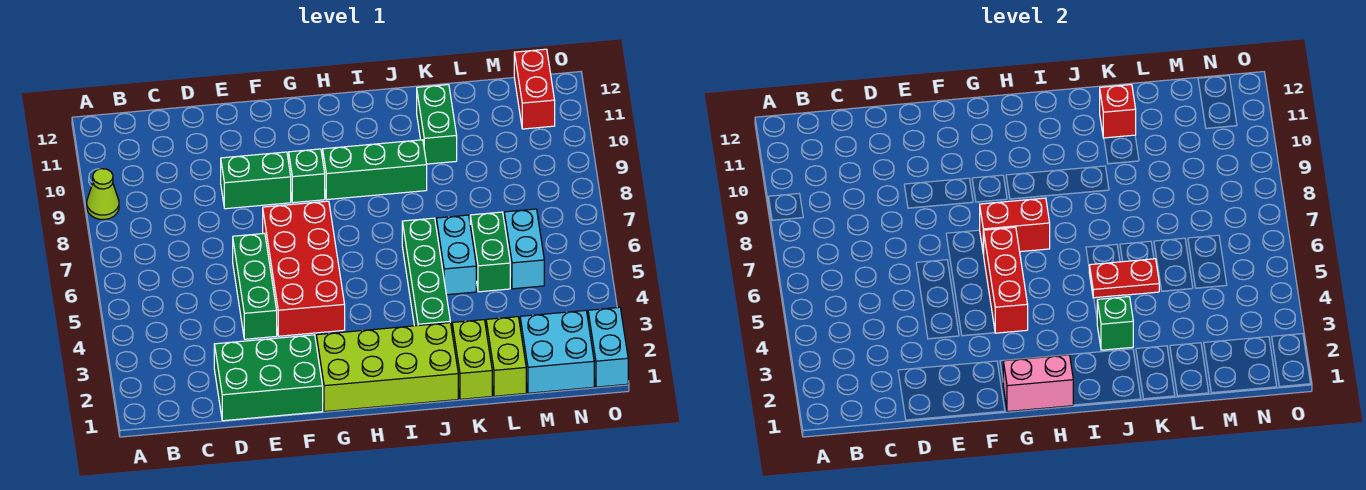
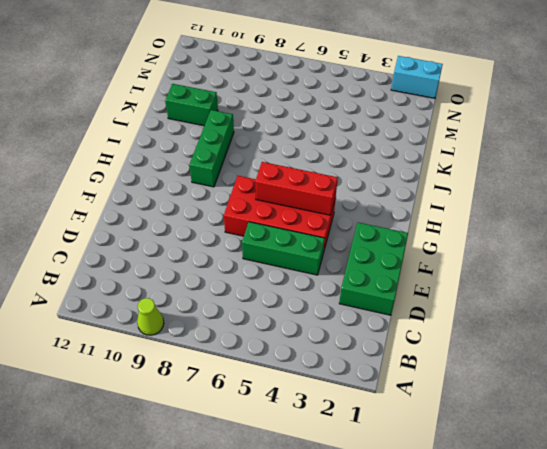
none -> green brick E9:F9 level 1
none -> lime brick G1:J2 level 1
none -> green brick G9 level 1

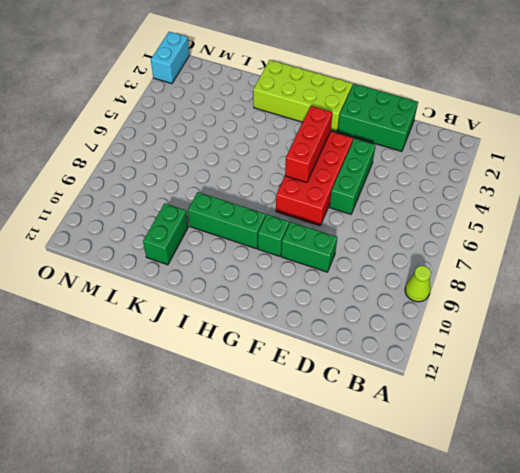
none -> green brick J3:J6 level 1
none -> lime brick K1:K2 level 1
none -> cyan brick K5:K6 level 1

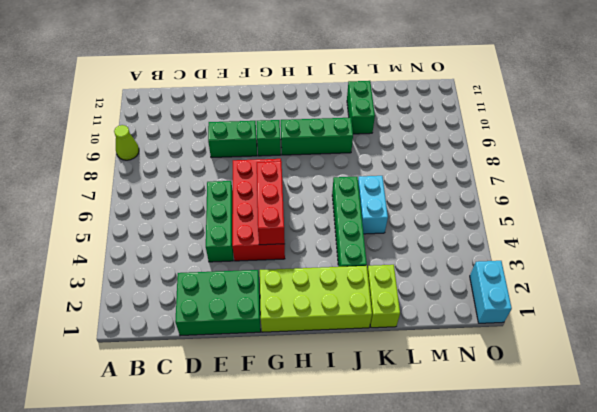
none -> lime brick L1:L2 level 1
none -> green brick L5:L6 level 1
none -> cyan brick M1:N2 level 1

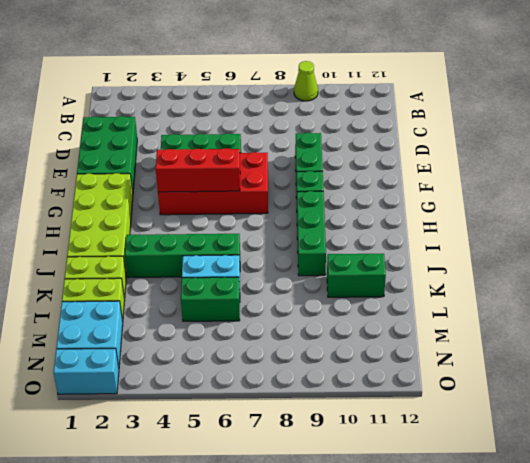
none -> cyan brick M5:M6 level 1
none -> red brick N11:N12 level 1
none -> pink brick G1:H1 level 2

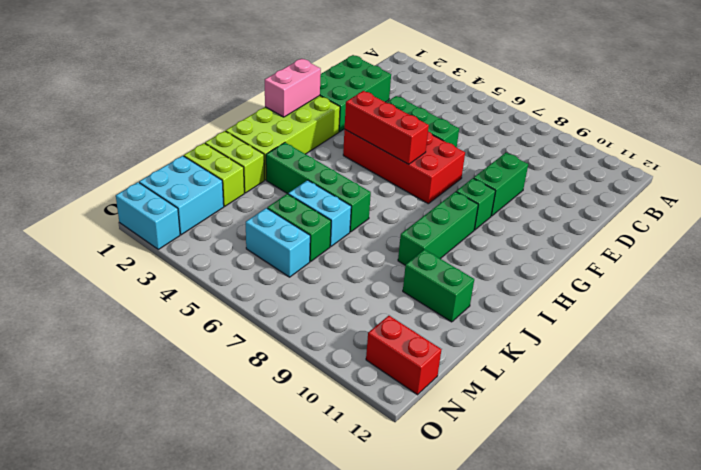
none -> lime cone A9 level 1
none -> red brick G7:H7 level 2
none -> green brick J3 level 2

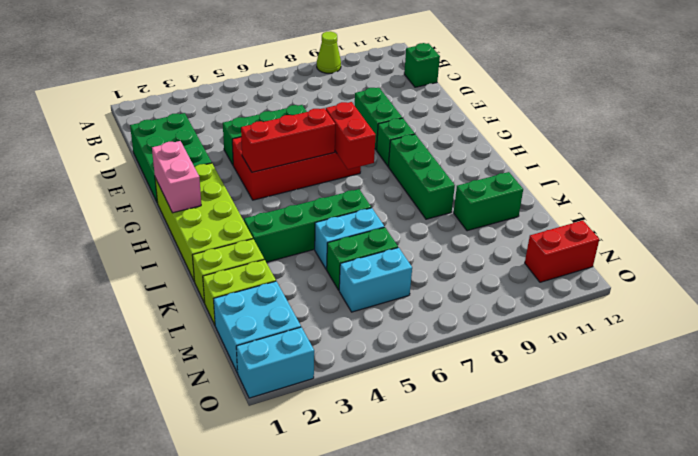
green brick C12 level 1 -> green brick J3 level 2
none -> red plate J5:K5 level 2
none -> red brick K11 level 2

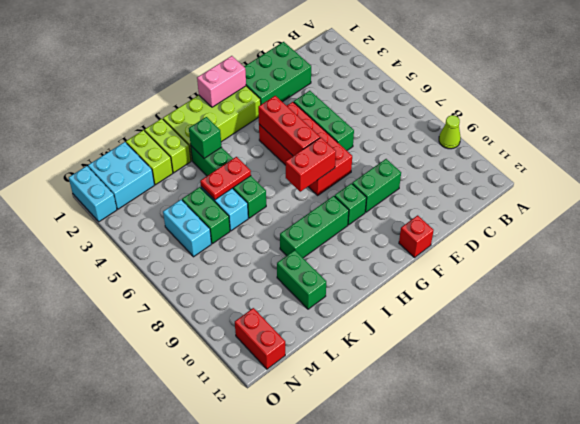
red brick F12 level 1 -> red brick K11 level 2

